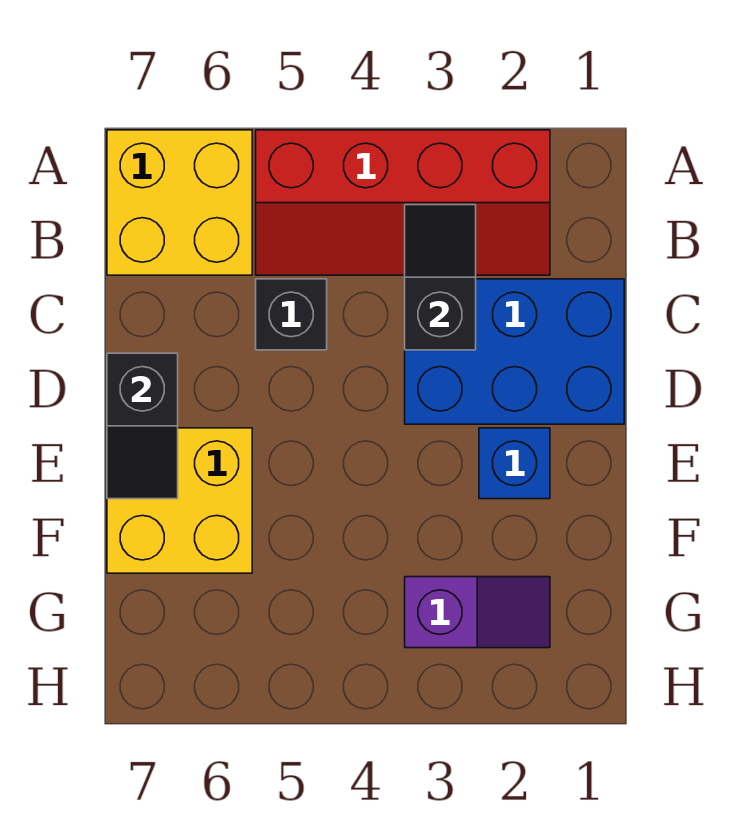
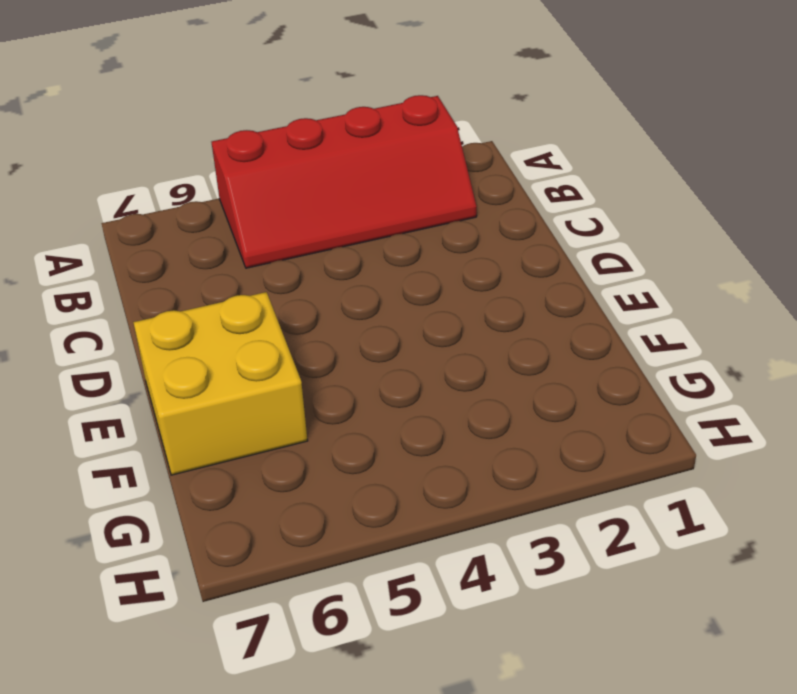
none -> yellow brick A6:B7 level 1
none -> blue brick C1:D3 level 1

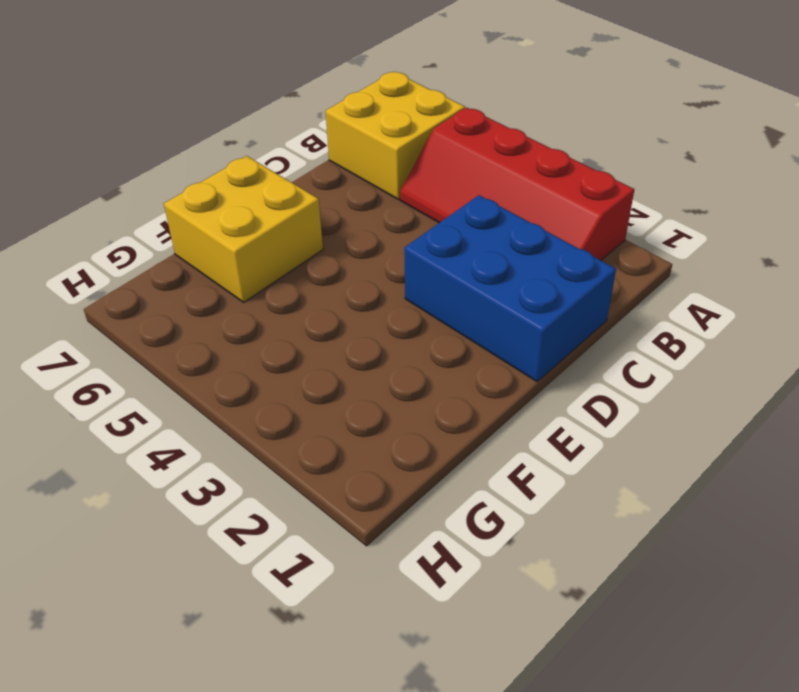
none -> black brick C5 level 1
none -> blue brick E2 level 1

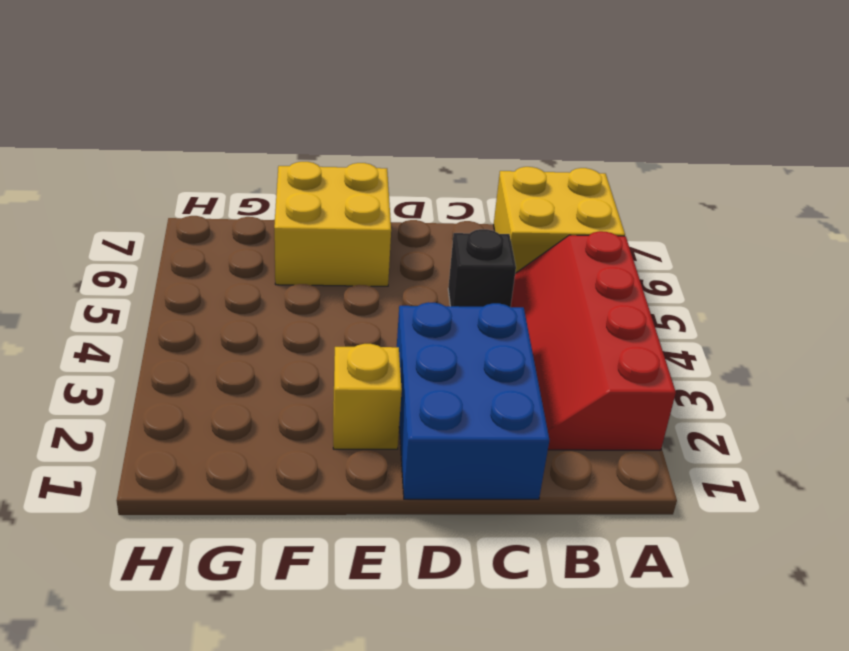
yellow brick E2 level 1 -> blue brick E2 level 1
none -> purple slope G2:G3 level 1 top 3
none -> black slope B3:C3 level 2 top C

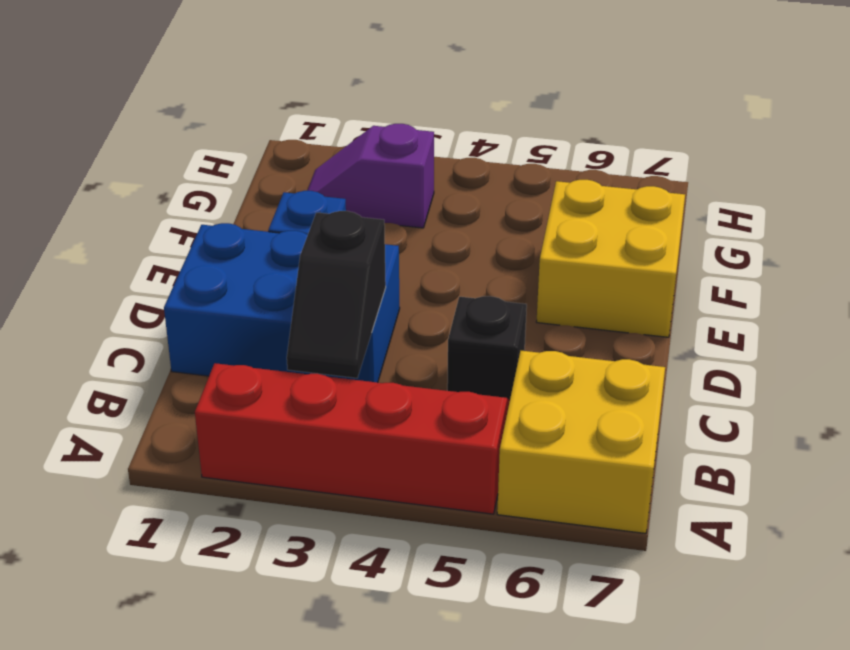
none -> black slope D7:E7 level 2 top D

